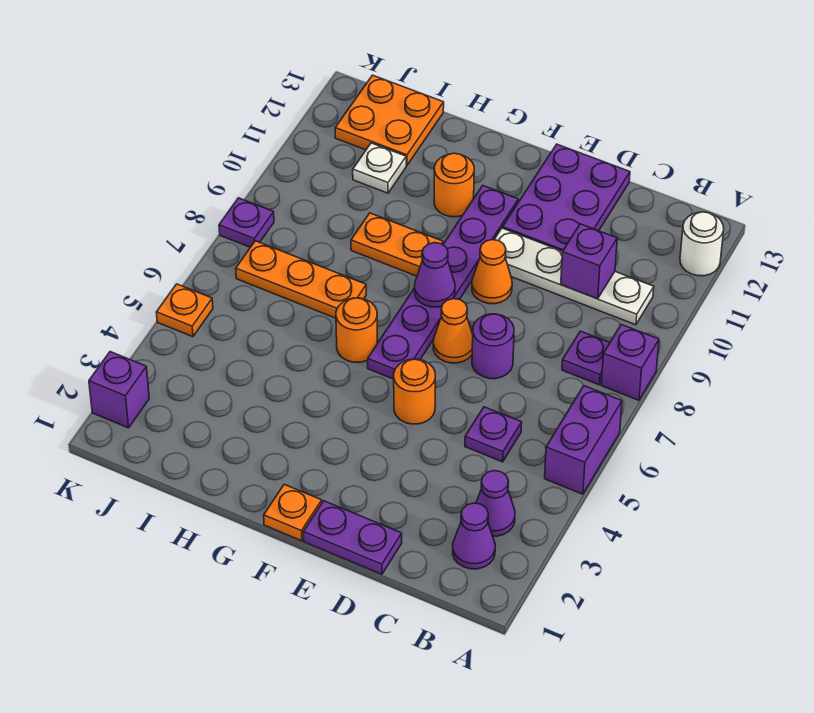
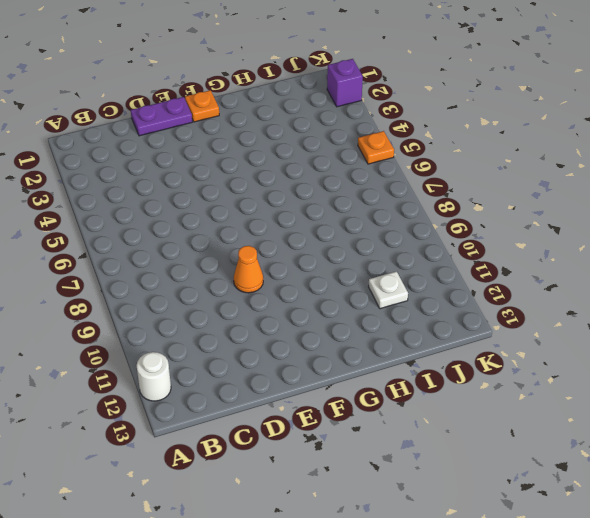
none -> purple brick A5:A6 level 1
none -> purple brick A8 level 1
none -> purple cone B2 level 1

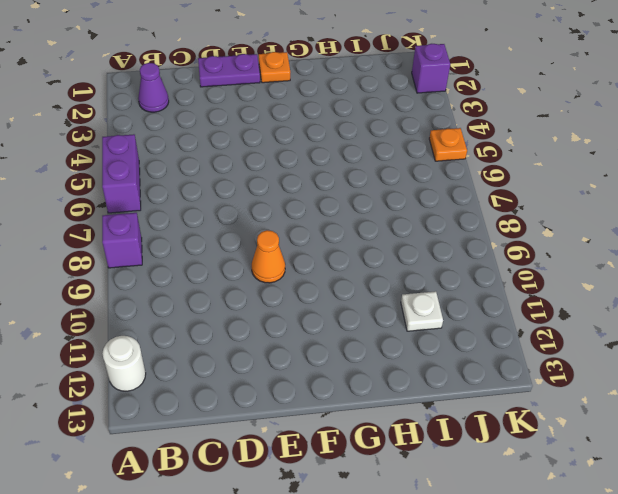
none -> purple cone B3 level 1
none -> purple plate B8 level 1
none -> white plate B10:E10 level 1

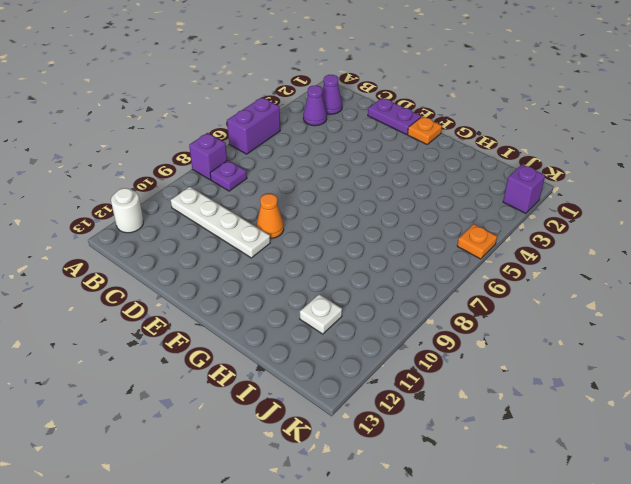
none -> purple plate C5 level 1
none -> purple round brick D7 level 1
none -> purple plate D11:E13 level 1

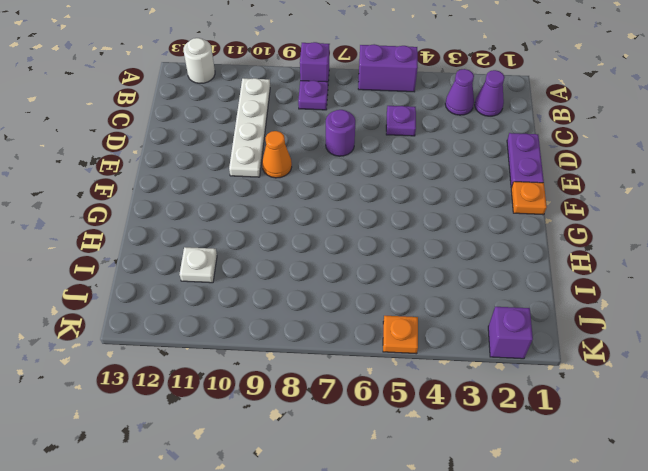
none -> purple plate D11:E13 level 1
none -> orange round brick E5 level 1
none -> orange cone E7 level 1

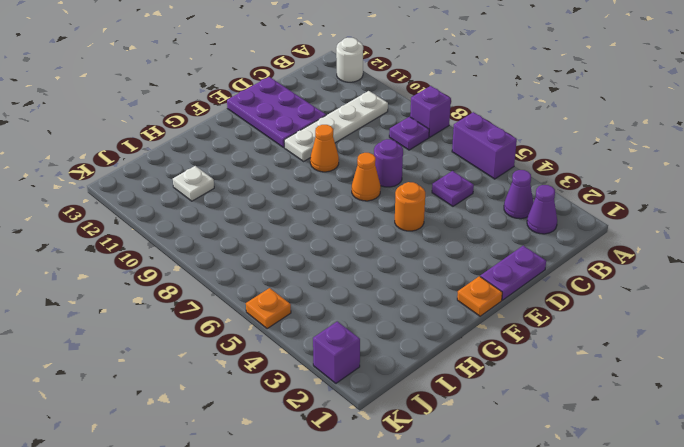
none -> purple plate F6:F11 level 1
none -> orange round brick G6 level 1
none -> orange plate G9:H9 level 1

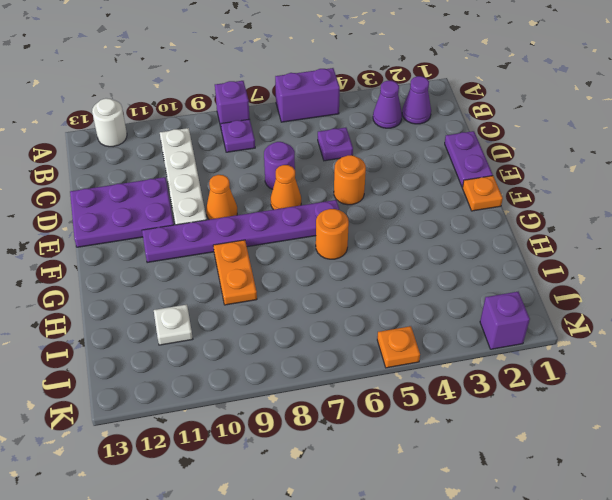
none -> orange round brick G11 level 1
none -> orange plate H7:J7 level 1
none -> orange plate I12:J13 level 1

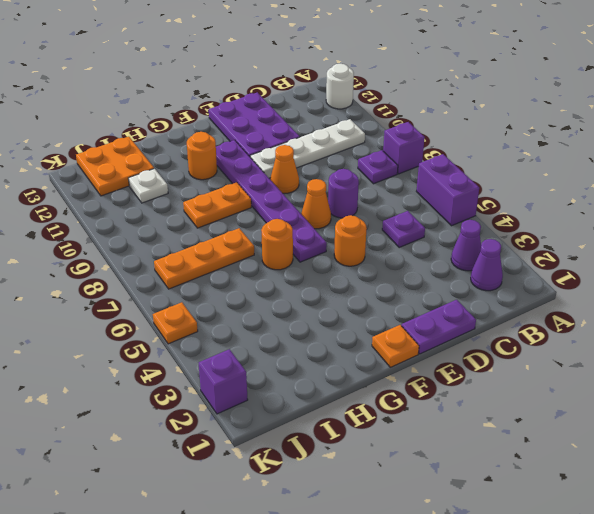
none -> purple plate K8 level 1
none -> purple brick C10 level 2
none -> purple cone F8 level 2

